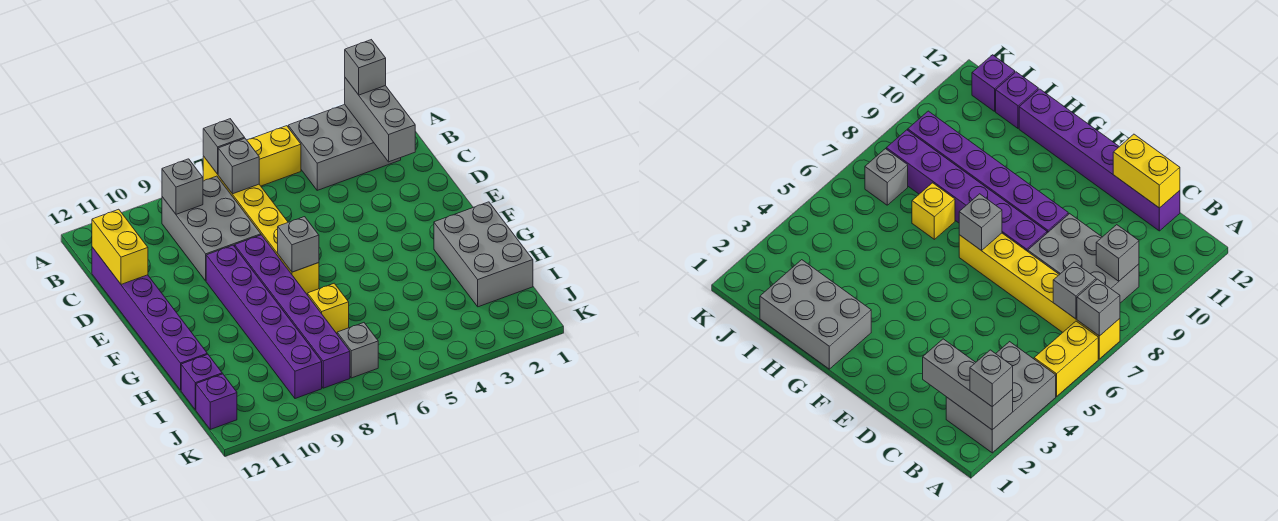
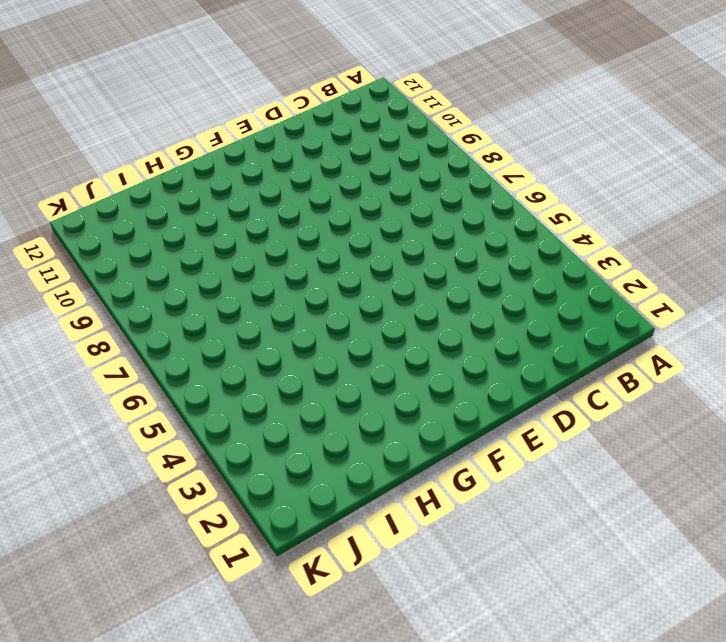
none -> grey brick A2:B4 level 1
none -> yellow brick A5:A6 level 1
none -> yellow brick A7:F7 level 1

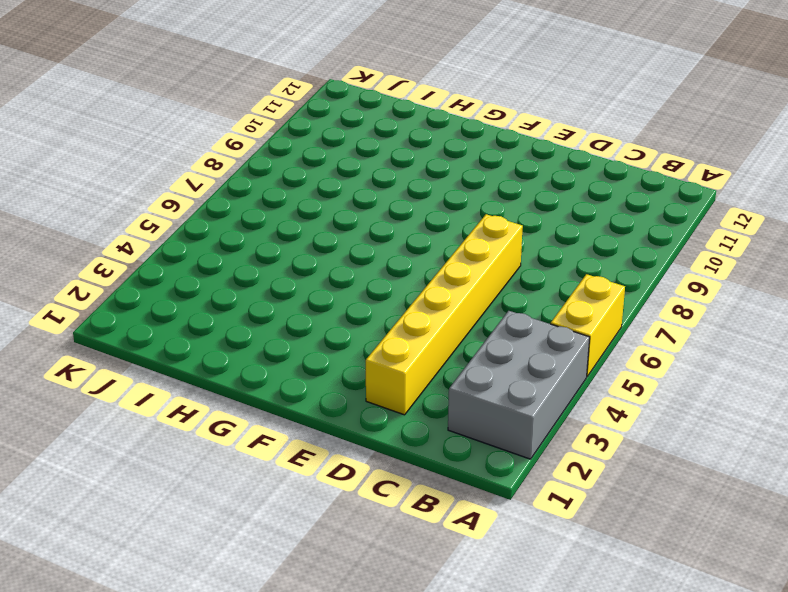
yellow brick D2:D7 level 1 -> yellow brick A7:F7 level 1
none -> grey brick B8:D9 level 1
none -> purple brick C12:H12 level 1
none -> purple brick E8:J8 level 1

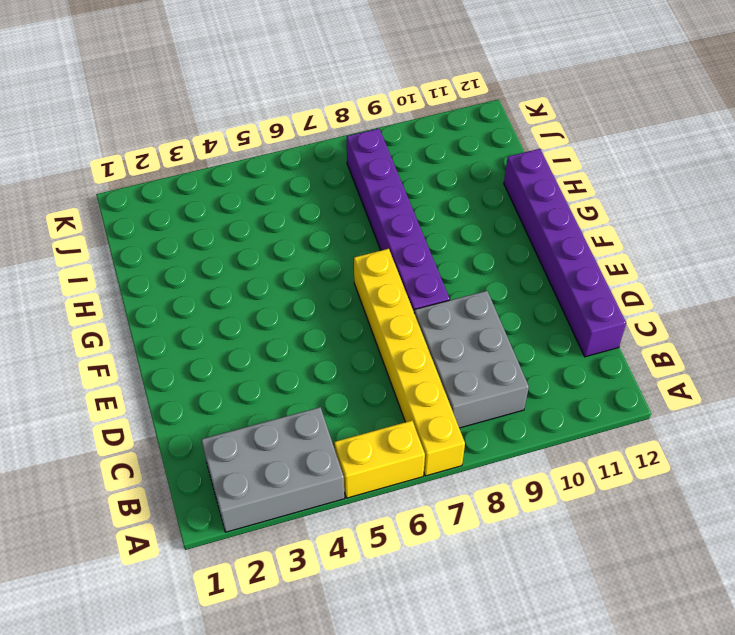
none -> purple brick E9:J9 level 1
none -> grey brick G1:I2 level 1
none -> yellow brick H7 level 1

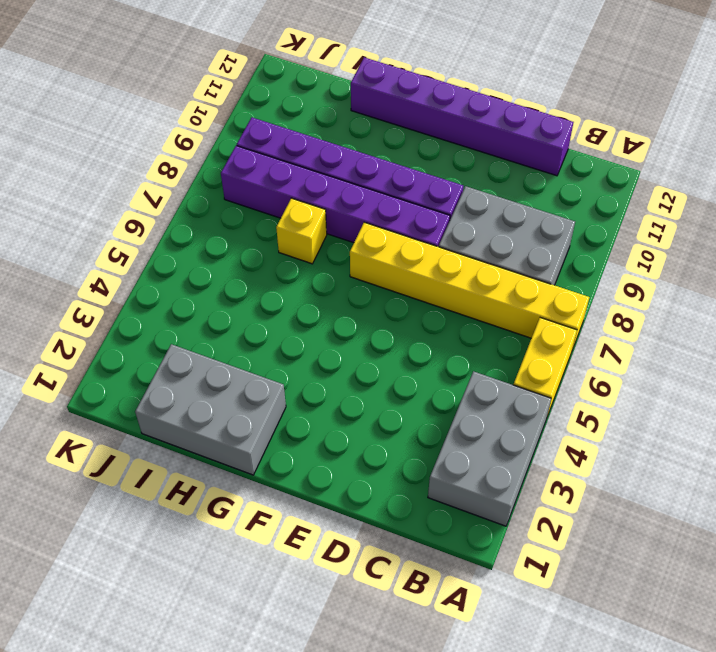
none -> purple brick I12 level 1
none -> grey brick J7 level 1
none -> purple brick J12 level 1

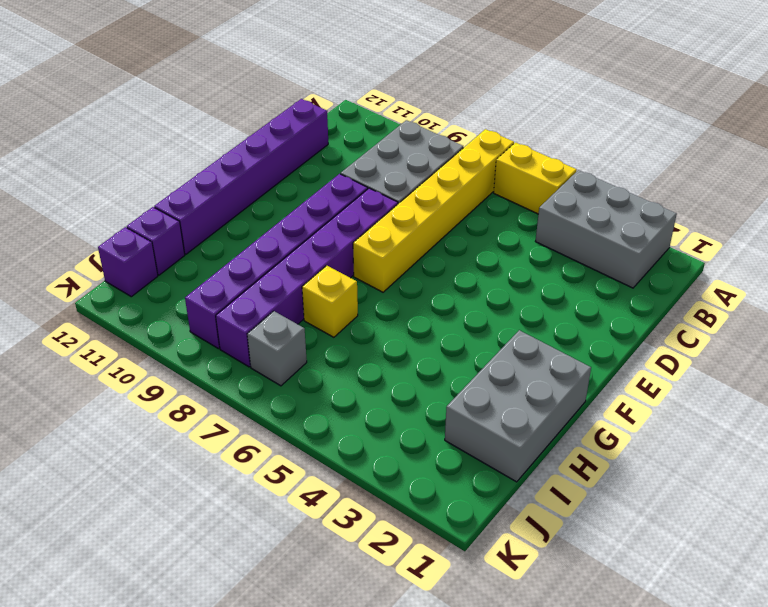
none -> grey brick A2:C2 level 2
none -> grey brick A7 level 2
none -> grey brick B7 level 2

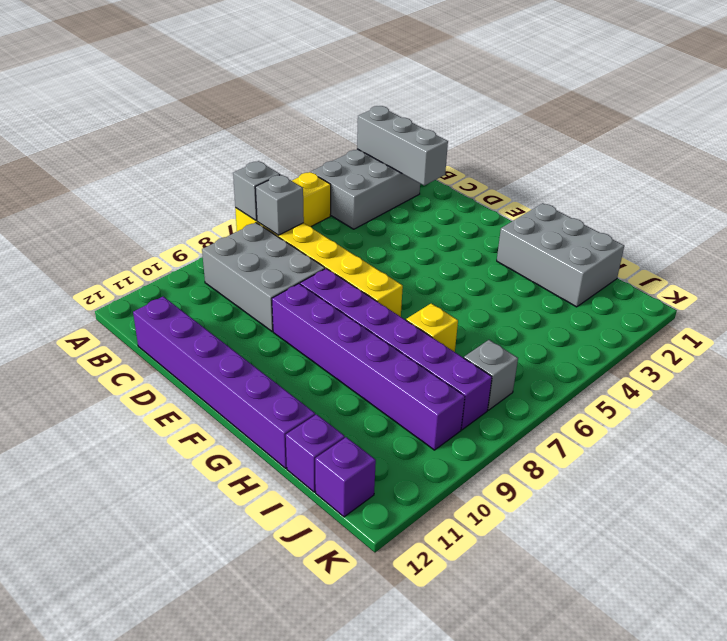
none -> grey brick B9 level 2
none -> yellow brick C12:D12 level 2
none -> grey brick F7 level 2

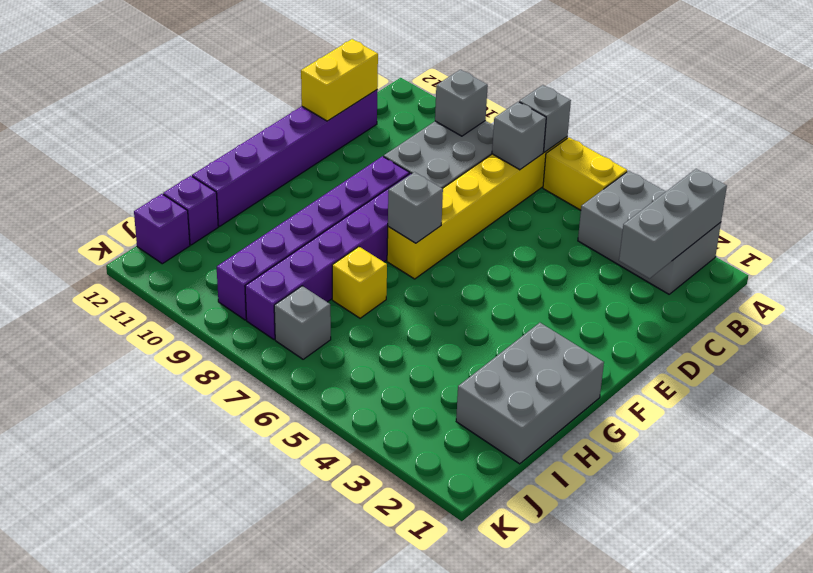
none -> grey brick A2 level 3

